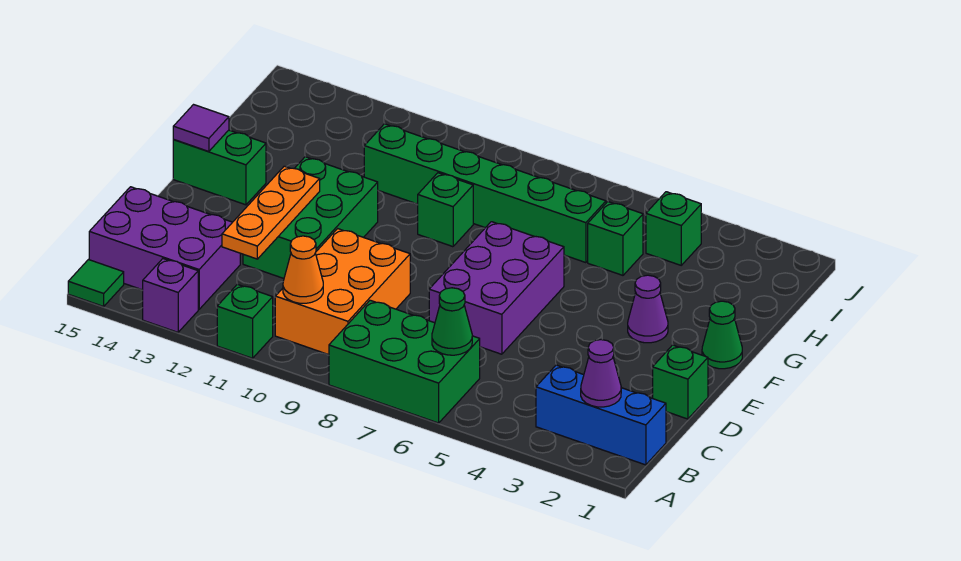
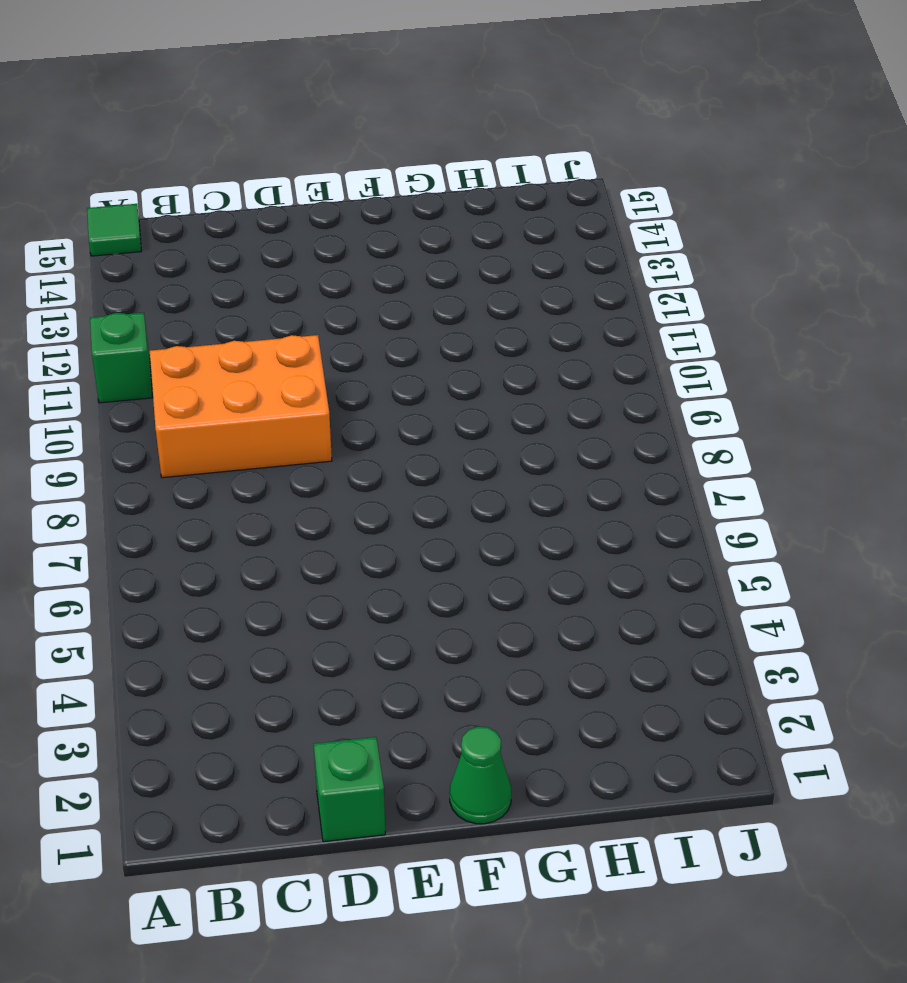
none -> green brick A6:B8 level 1
none -> purple brick A13 level 1
none -> blue brick B1:B3 level 1

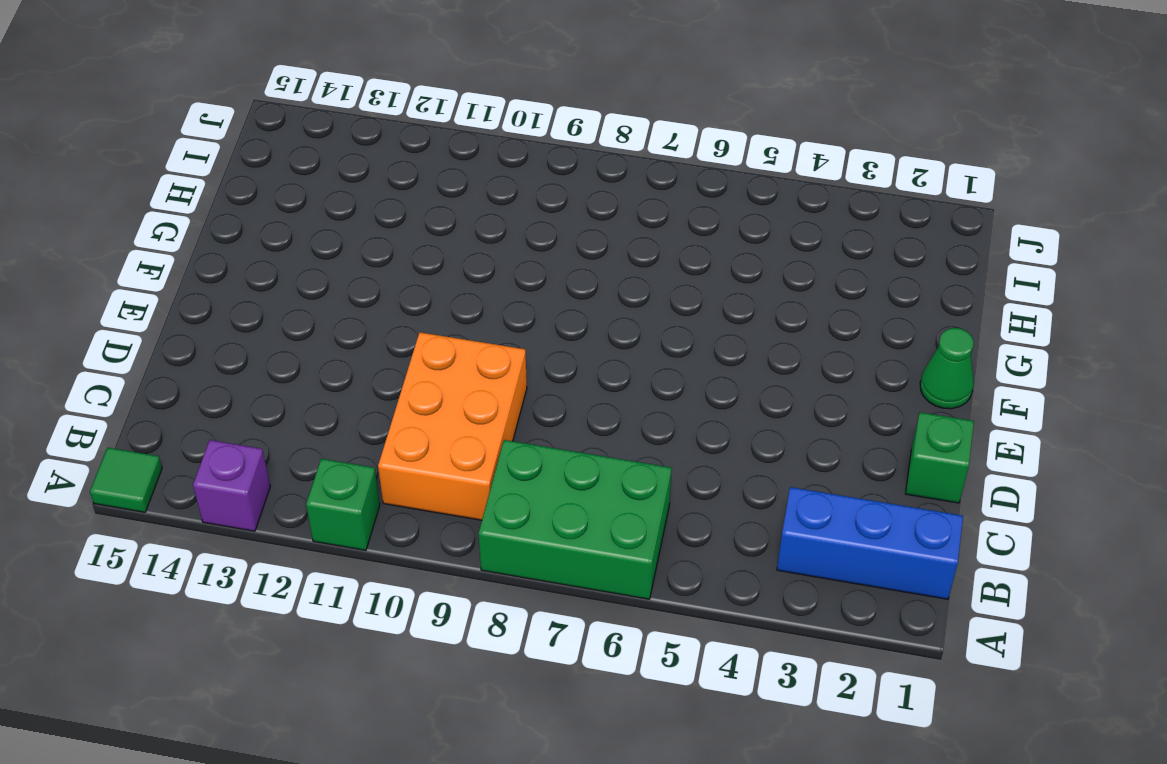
none -> purple brick B13:C15 level 1
none -> purple brick D6:F7 level 1
none -> green brick D11:F12 level 1

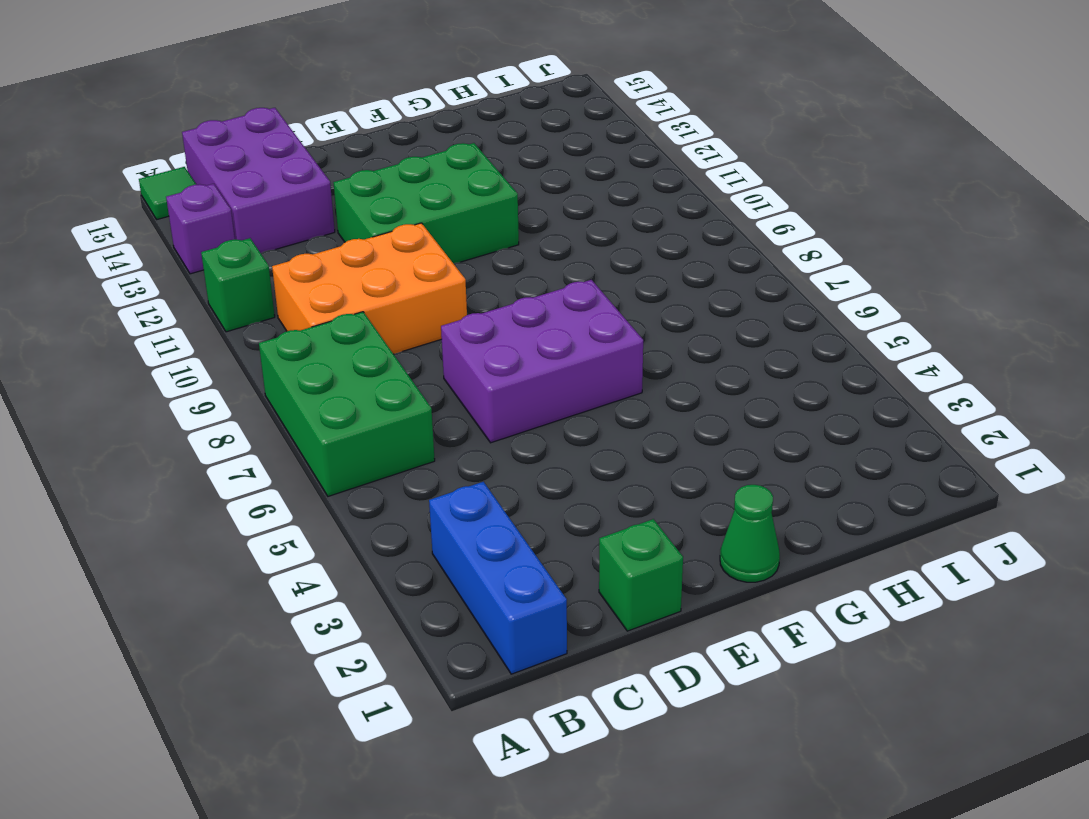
none -> purple cone F3 level 1
none -> green brick F14:F15 level 1
none -> green brick G9 level 1

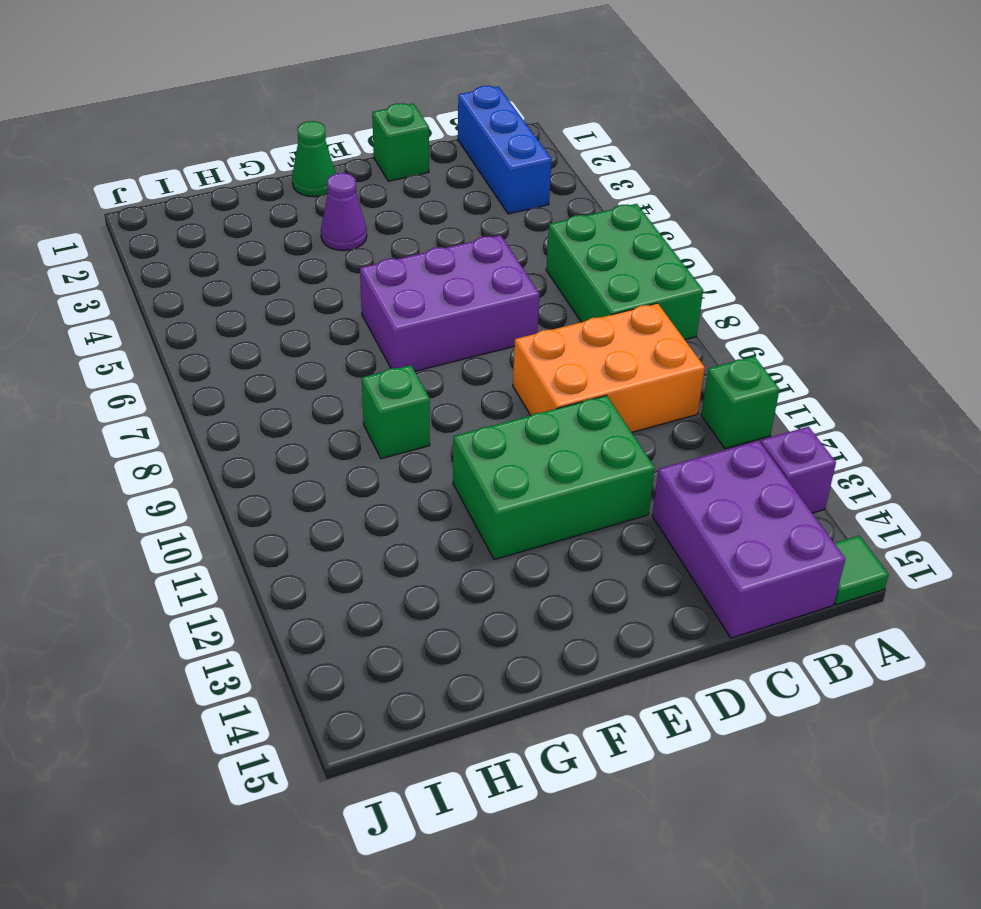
none -> green brick F14:F15 level 1
none -> green brick H5 level 1
none -> green brick H6:H11 level 1

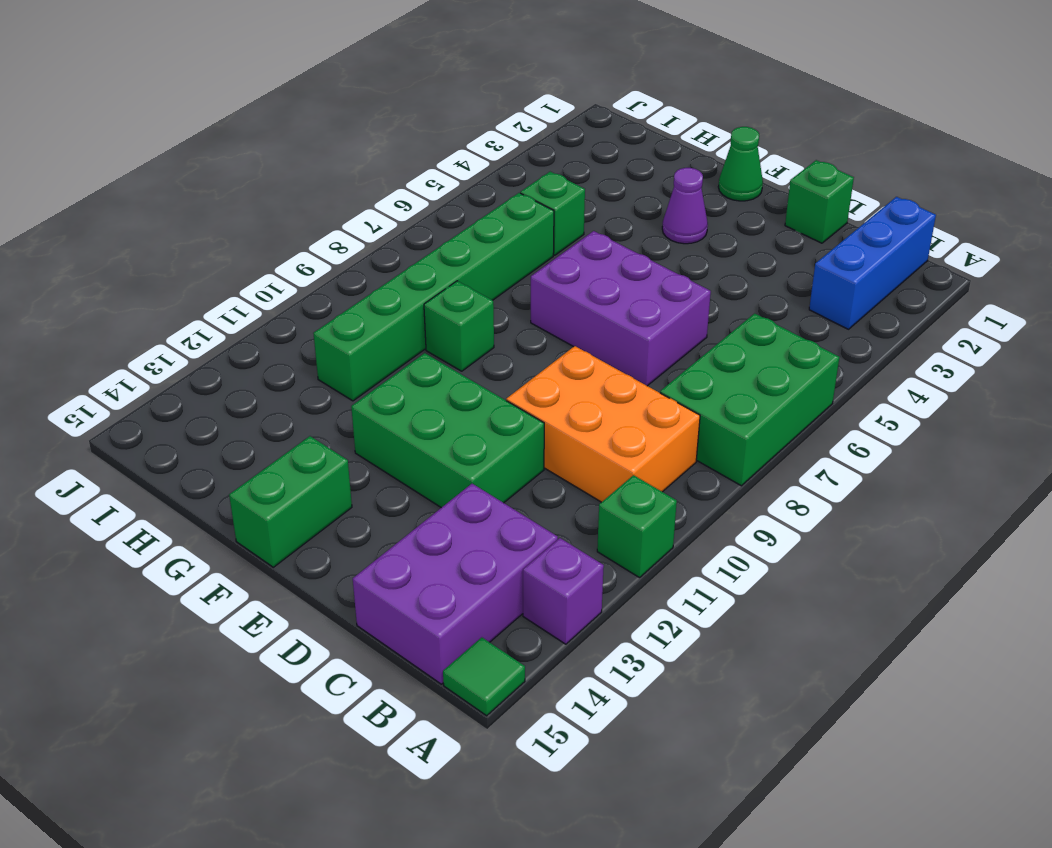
none -> green brick I4 level 1
none -> purple cone B2 level 2
none -> green cone B6 level 2

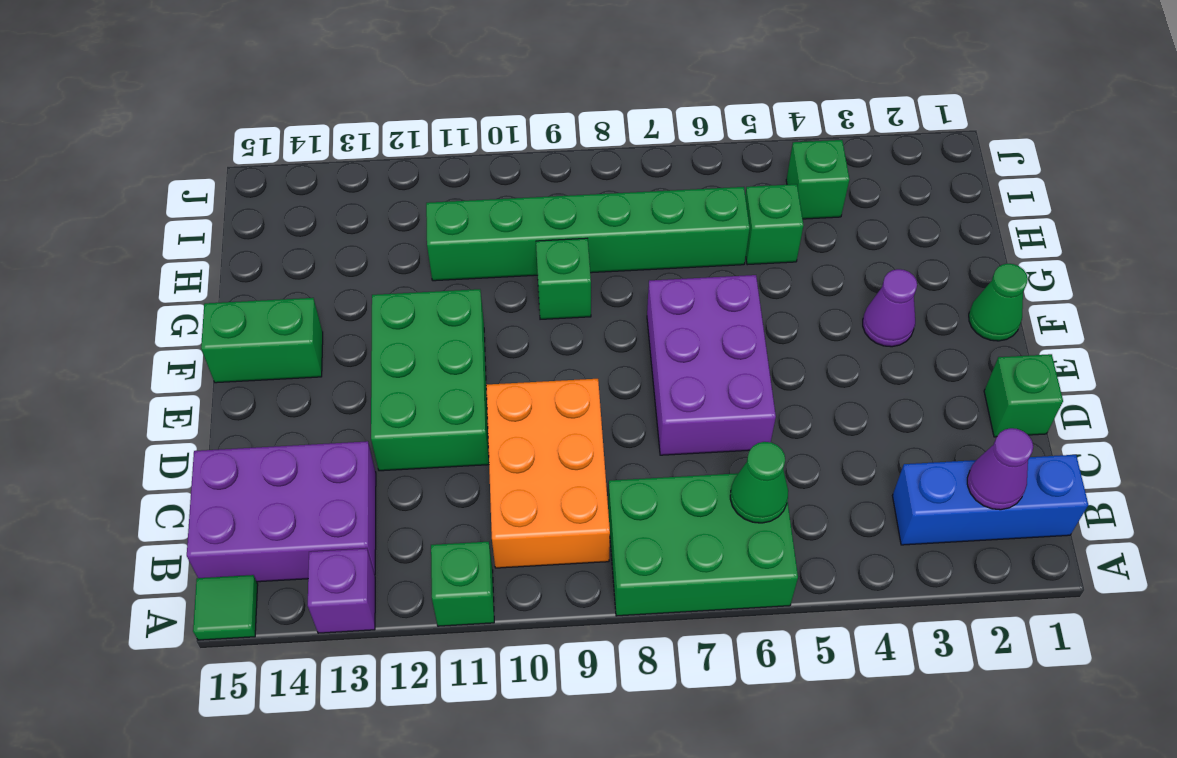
none -> orange cone B10 level 2
none -> orange plate C12:E12 level 2
none -> purple tile F15 level 2

